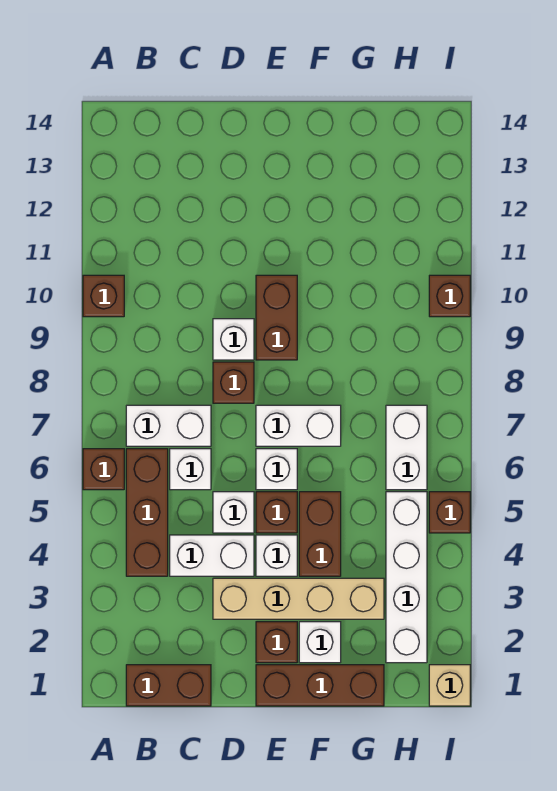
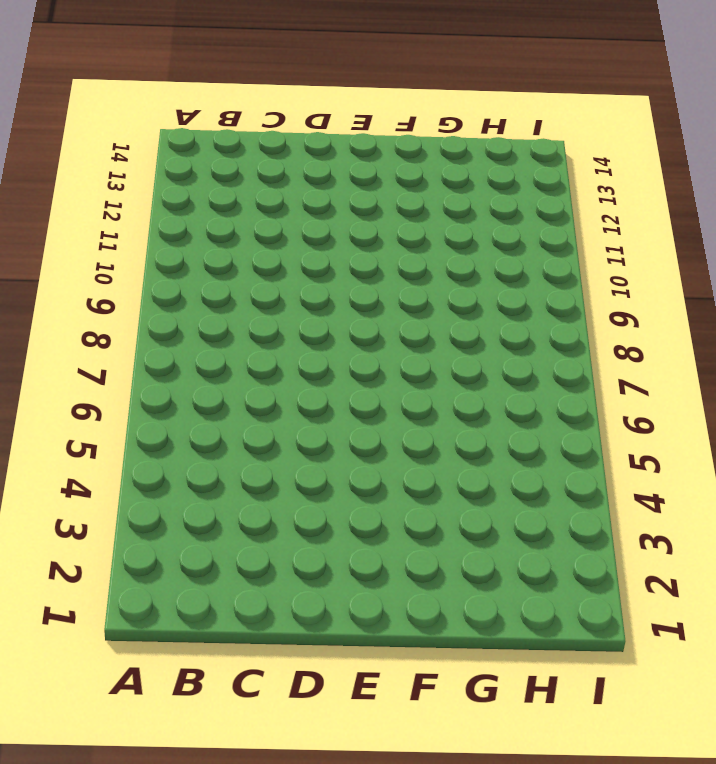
none -> brown brick A6 level 1
none -> brown brick A10 level 1
none -> brown brick B1:C1 level 1

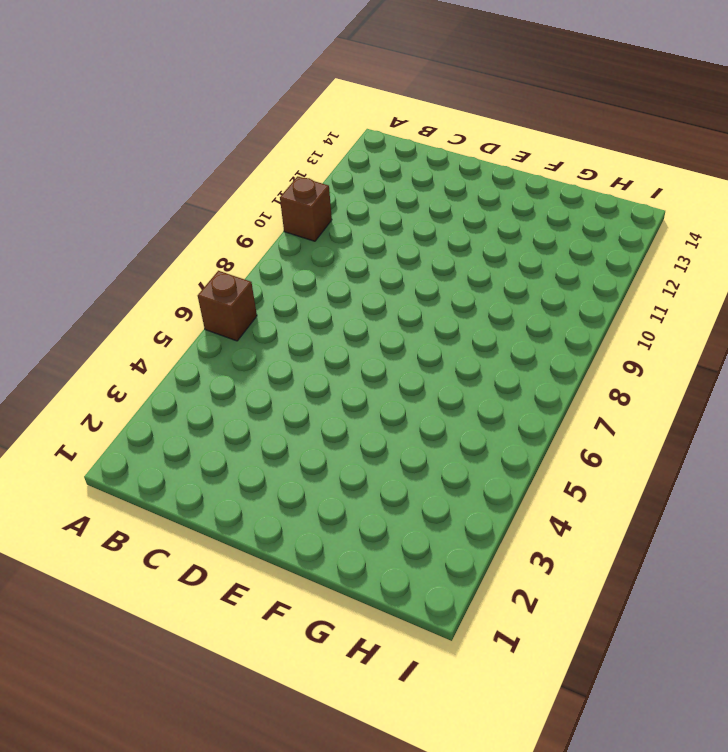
none -> brown brick B1:C1 level 1
none -> brown brick B4:B6 level 1
none -> white brick B7:C7 level 1

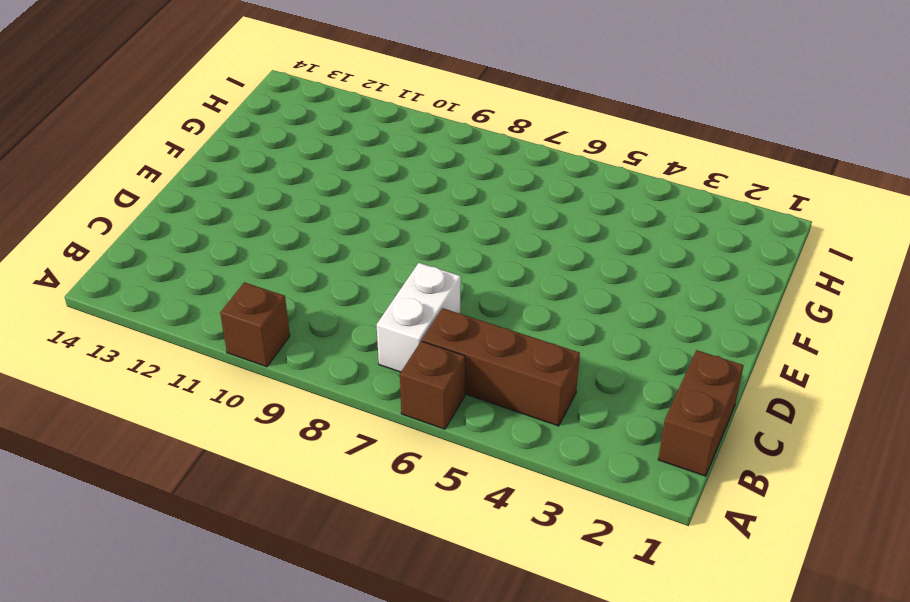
none -> white brick C4:D4 level 1
none -> white brick C6 level 1
none -> tan brick D3:G3 level 1

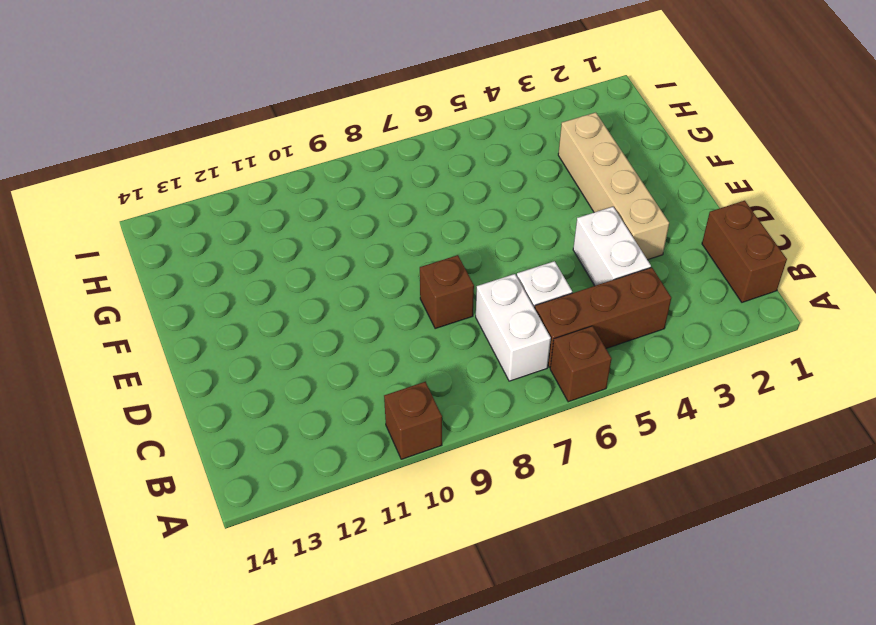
none -> white brick D5 level 1
none -> white brick D9 level 1
none -> brown brick E1:G1 level 1

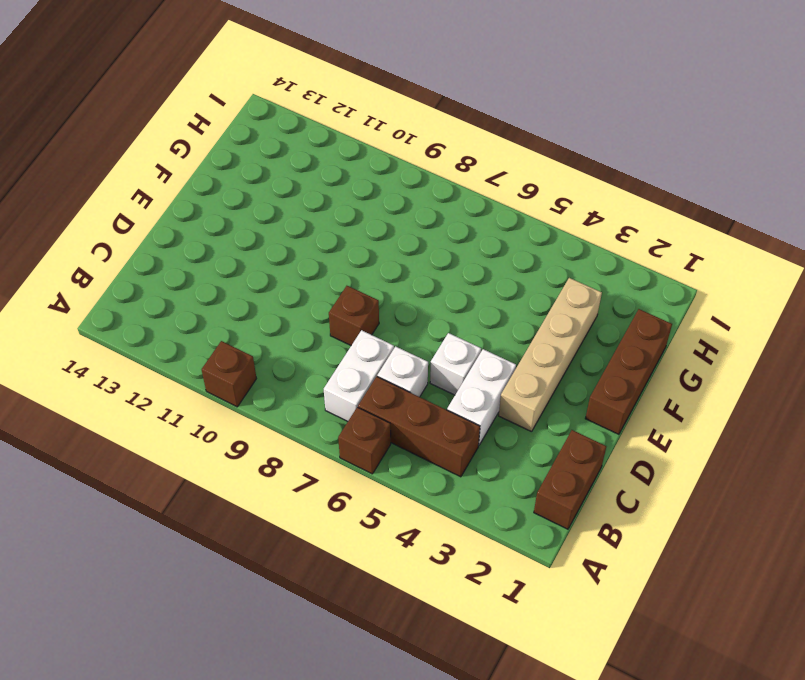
none -> white brick D9 level 1
none -> brown brick E2 level 1
none -> white brick E4 level 1

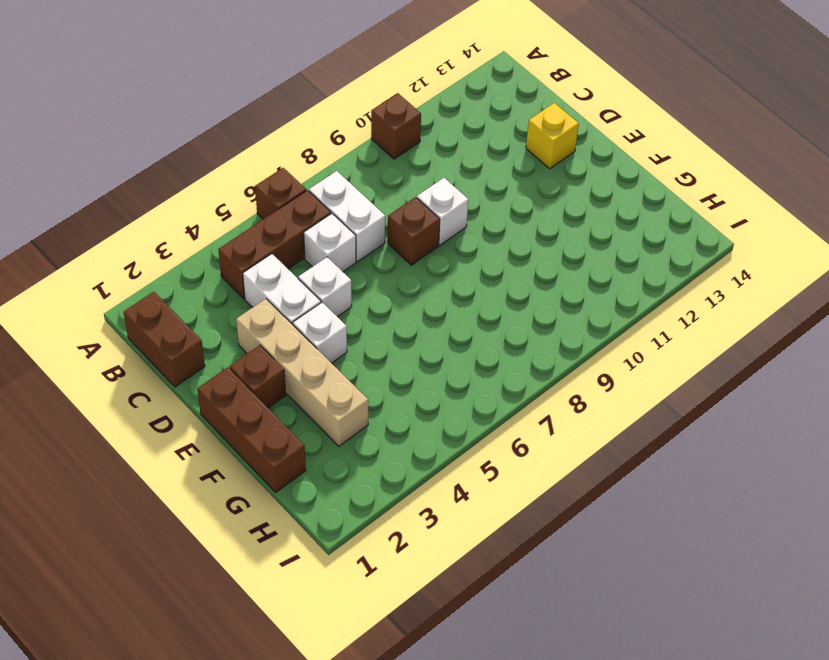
yellow brick D13 level 1 -> none
none -> brown brick E5 level 1
none -> white brick E6 level 1
none -> white brick E7:F7 level 1

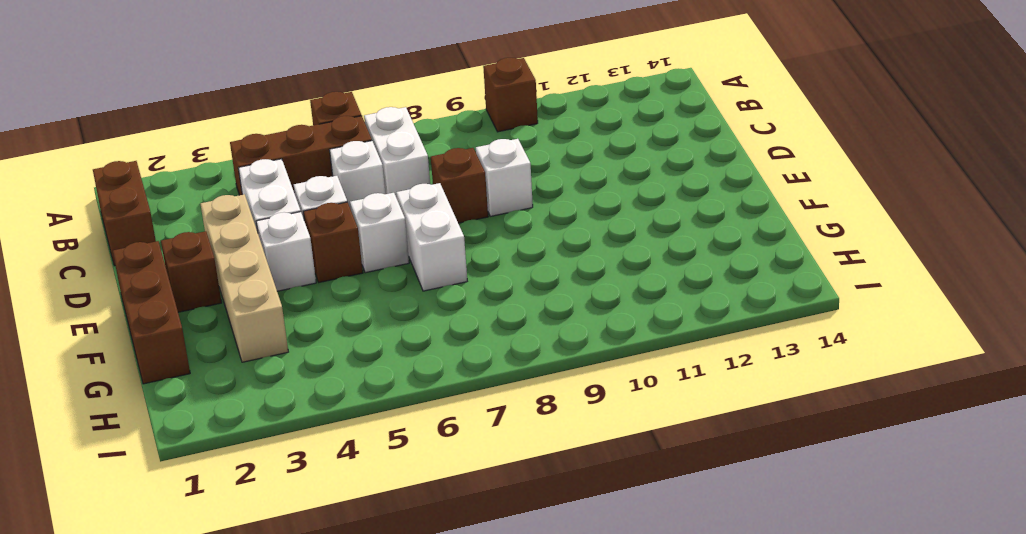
none -> brown brick E9:E10 level 1
none -> white brick F2 level 1
none -> brown brick F4:F5 level 1

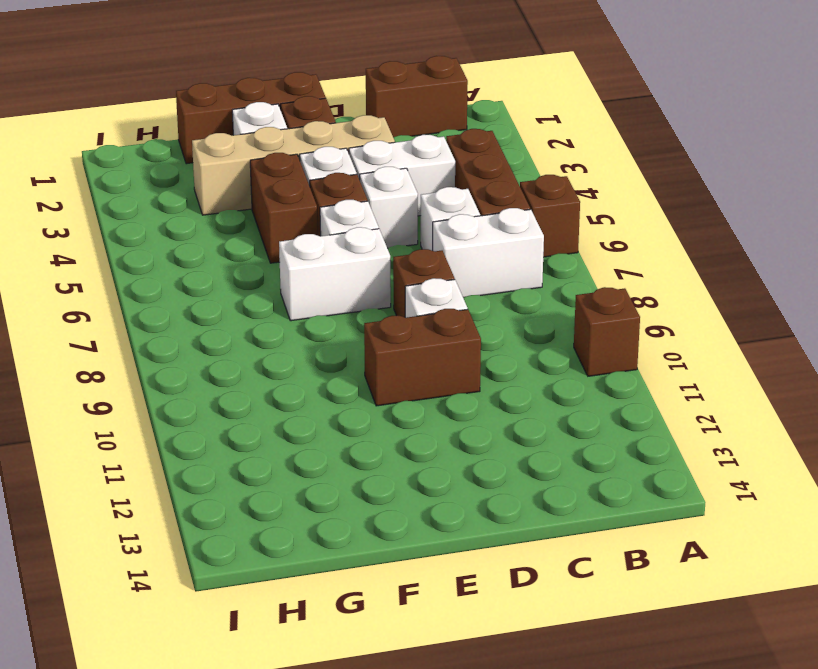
brown brick D10:E10 level 1 -> brown brick E9:E10 level 1
none -> white brick H2:H5 level 1
none -> white brick H6:H7 level 1
none -> tan brick I1 level 1

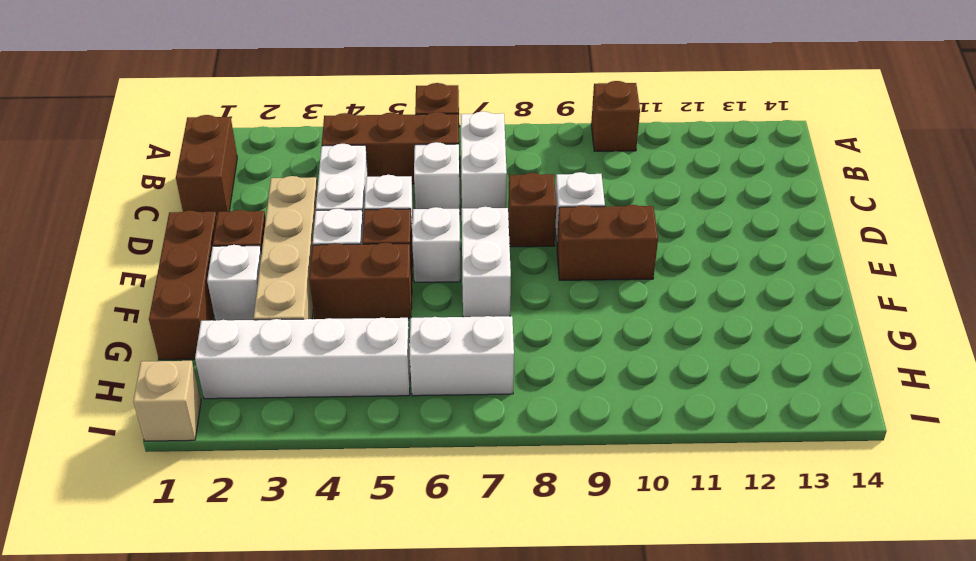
none -> brown brick I5 level 1
none -> brown brick I10 level 1

